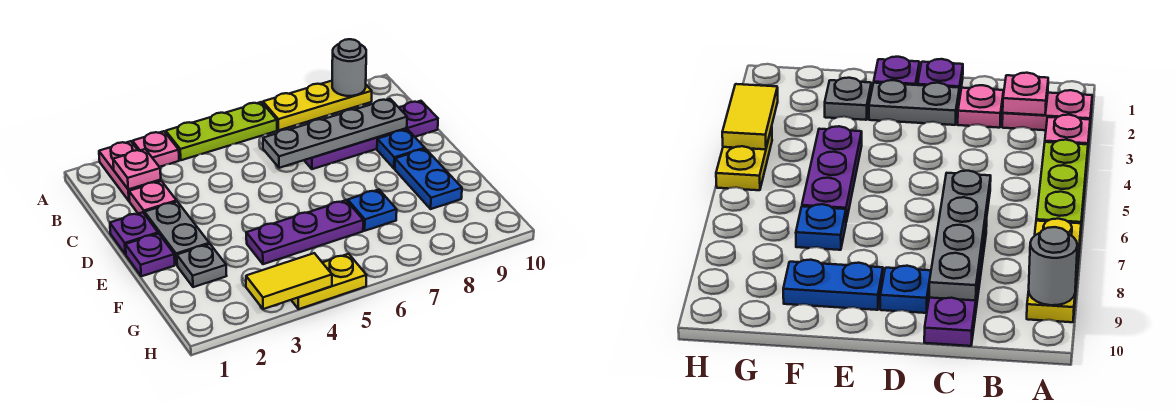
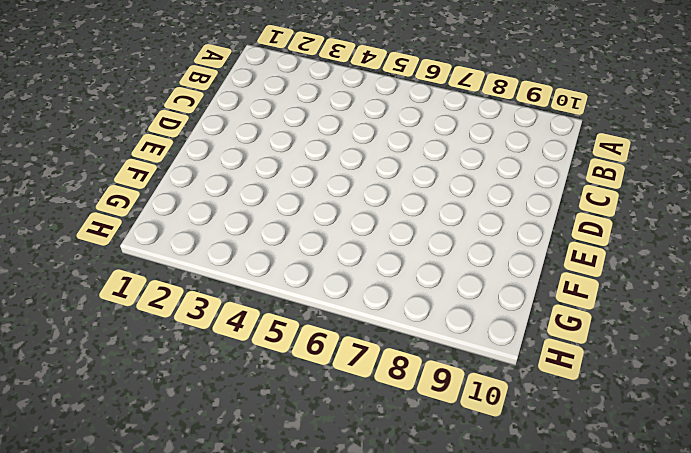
none -> pink plate A2:B2 level 1
none -> pink plate A3 level 1
none -> lime plate A4:A6 level 1

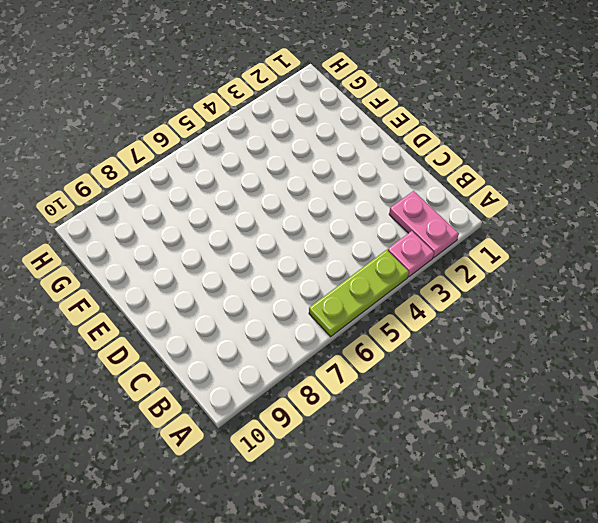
none -> yellow plate A7:A9 level 1
none -> pink plate C2 level 1
none -> purple plate C7:C10 level 1

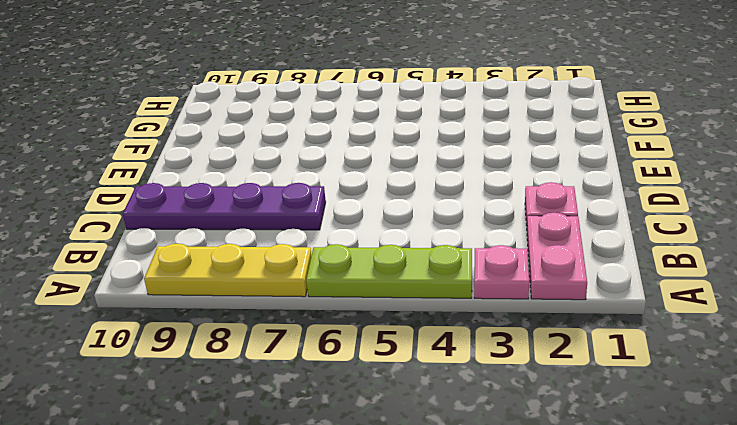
none -> purple plate D1 level 1
none -> grey plate D2:E2 level 1
none -> blue plate D9 level 1

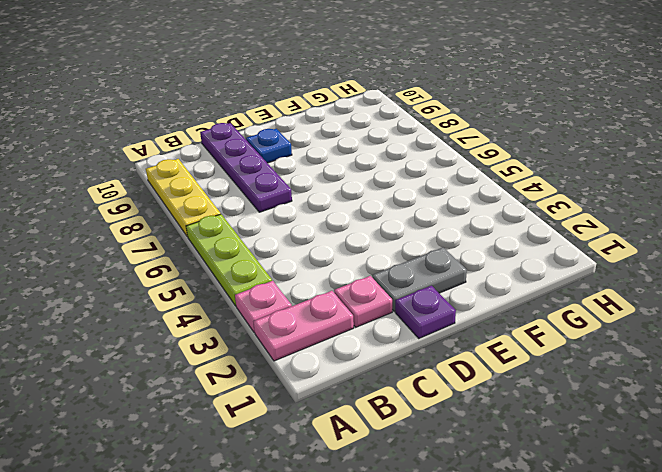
none -> purple plate E1 level 1
none -> blue plate E9:F9 level 1
none -> grey plate F2 level 1

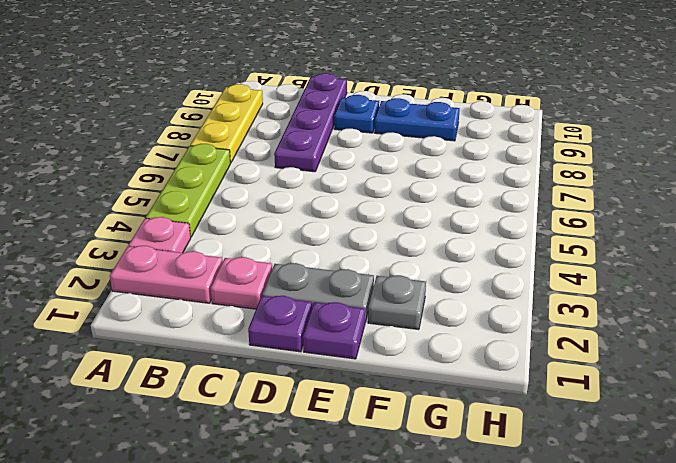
none -> purple plate F4:F6 level 1
none -> blue plate F7 level 1
none -> yellow plate H4:H5 level 1

